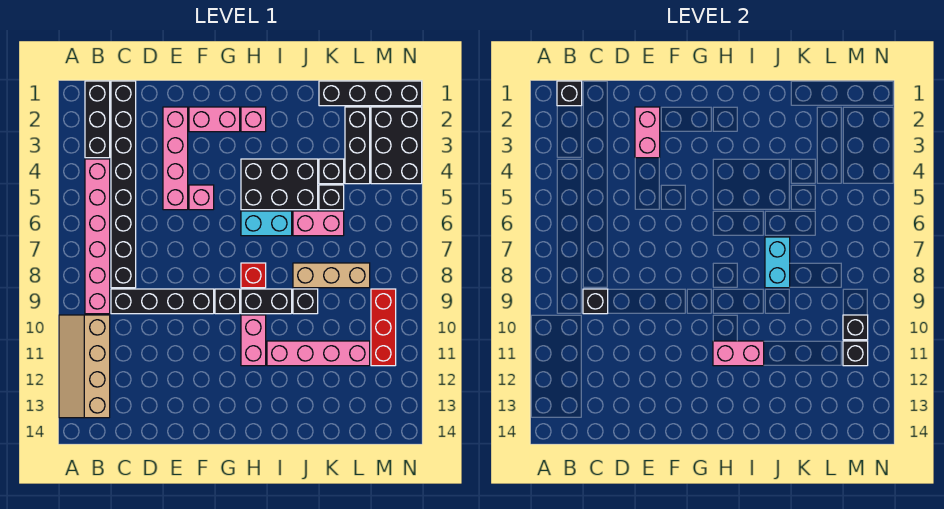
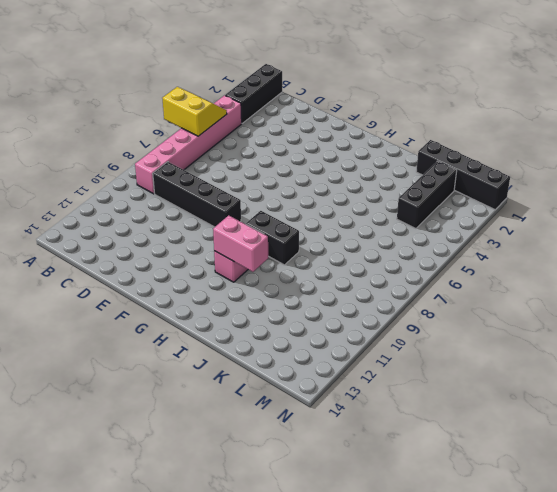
yellow slope A5:B6 level 2 top 6 -> none
none -> tan slope A10:B13 level 1 top B
none -> black brick C1:C8 level 1
none -> pink brick E2:E5 level 1
none -> pink brick F2:G2 level 1

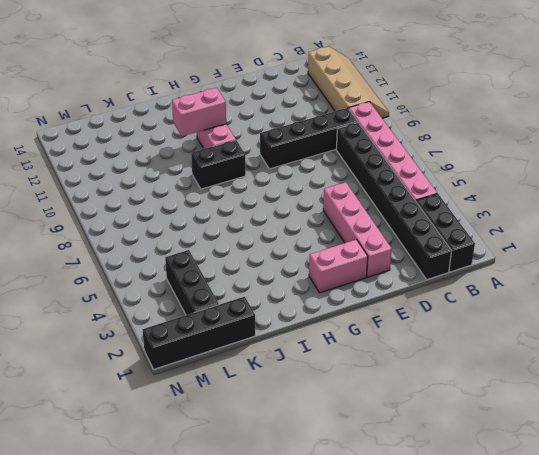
none -> pink brick F5 level 1
none -> black brick G9 level 1
none -> pink brick H2 level 1
none -> black brick H4:J5 level 1

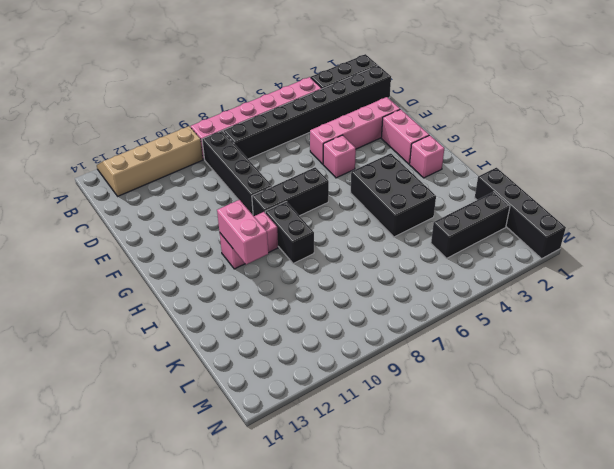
black brick G7:G9 level 1 -> black brick G9 level 1
none -> cyan brick H6:I6 level 1
none -> red brick H8 level 1
none -> pink brick I11:L11 level 1
none -> pink brick J6:K6 level 1

